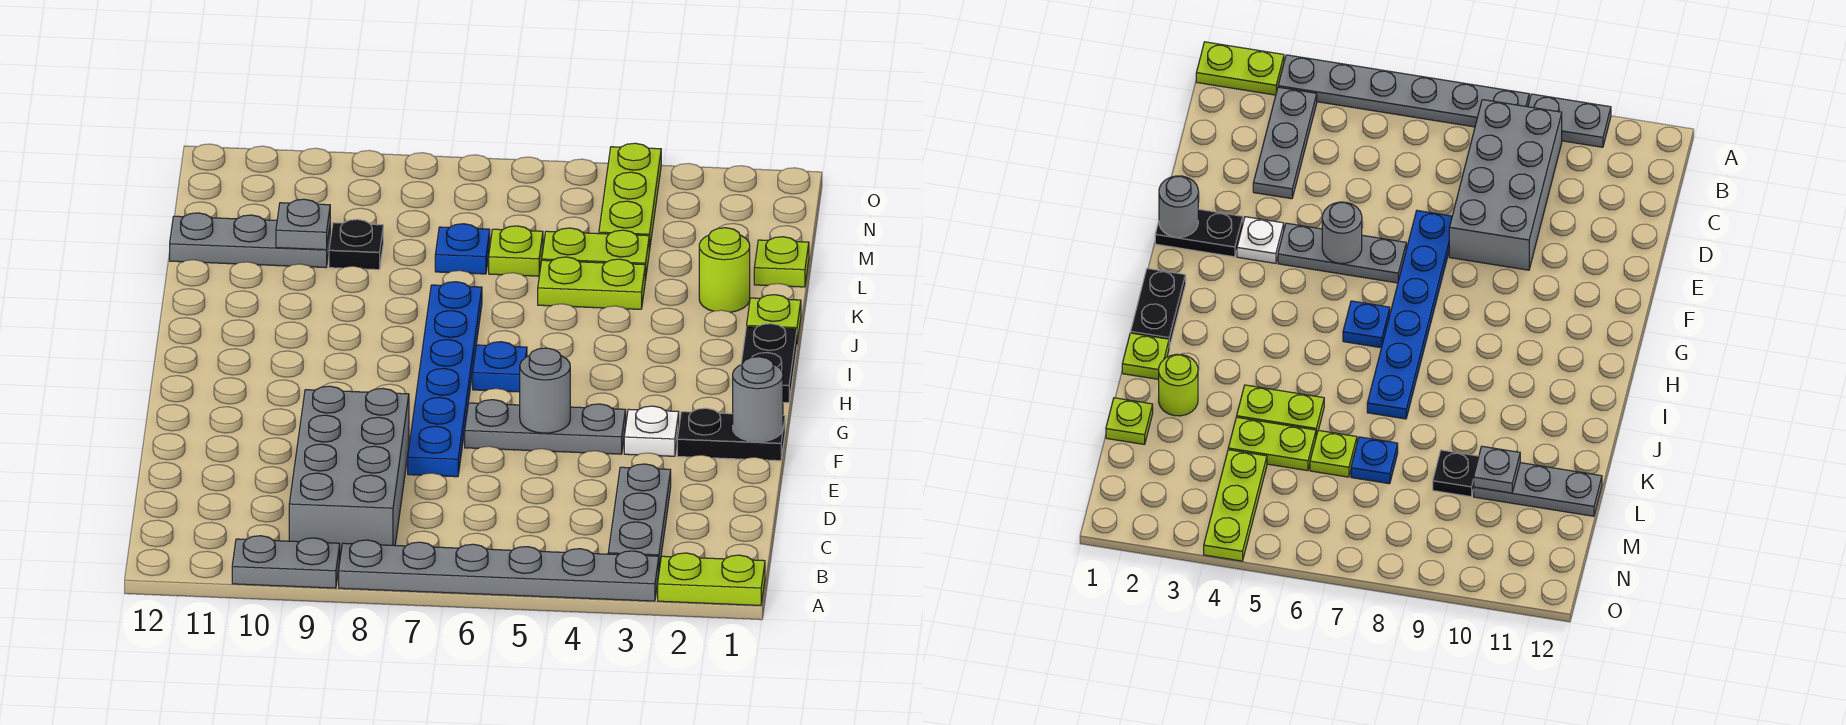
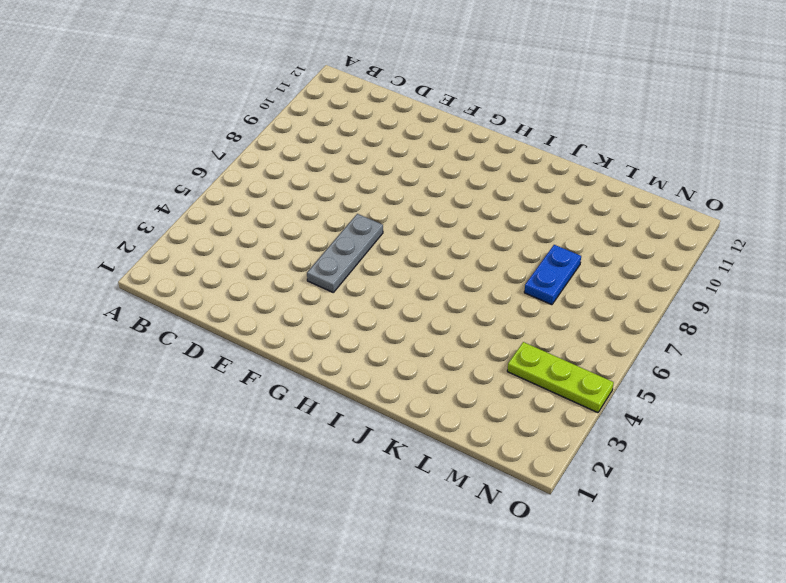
blue plate L7:L8 level 1 -> blue plate L7 level 1
none -> lime plate A1:A2 level 1
none -> grey plate A3:A8 level 1
none -> grey plate A9:A10 level 1

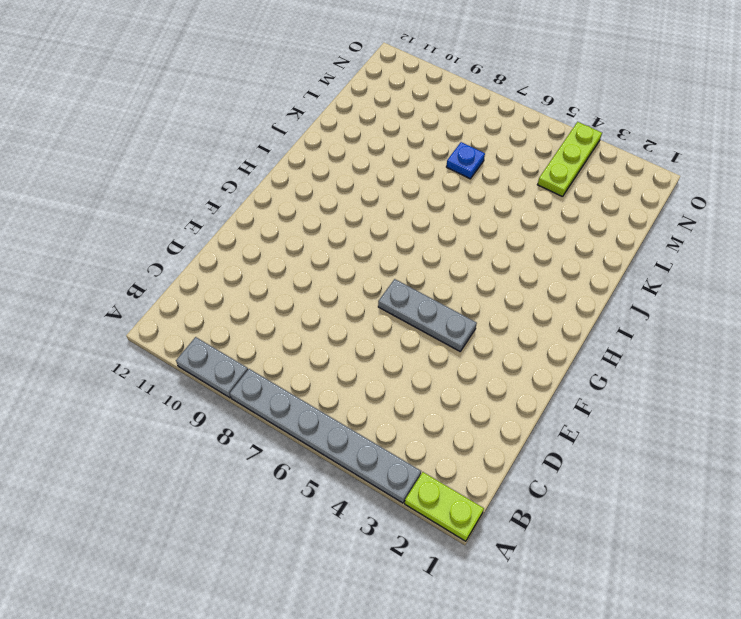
none -> grey plate B3:D3 level 1
none -> grey brick B8:E9 level 1
none -> blue plate E7:J7 level 1

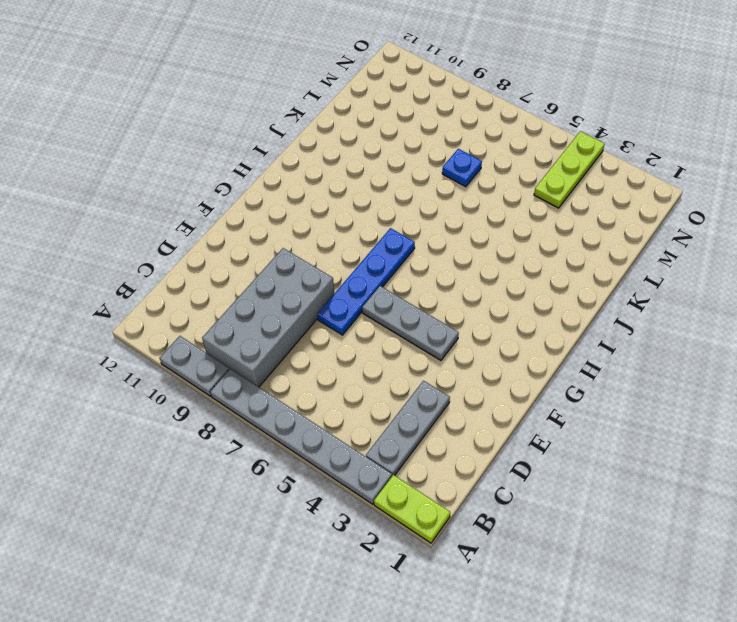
blue plate E7:H7 level 1 -> blue plate E7:J7 level 1
none -> black plate F1:F2 level 1
none -> white plate F3 level 1
none -> black plate H1:I1 level 1

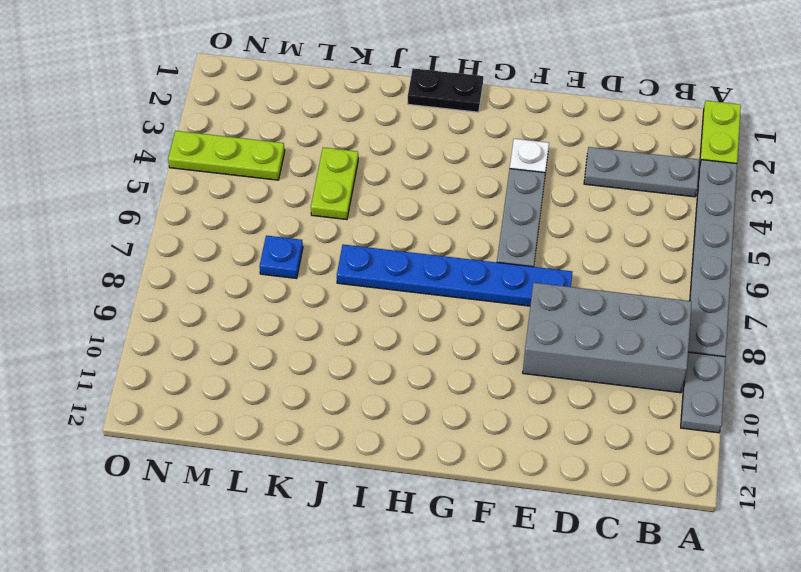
none -> black plate F1:F2 level 1
none -> blue plate H6 level 1
none -> lime plate J1 level 1

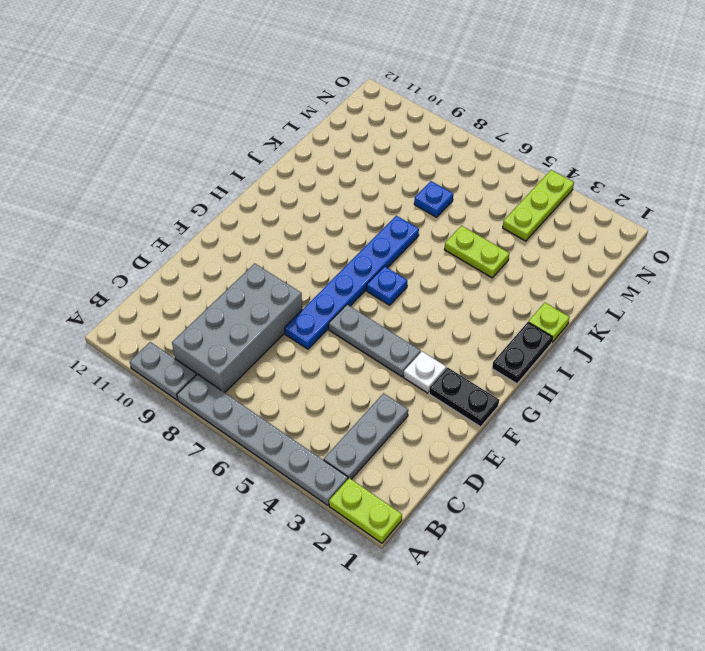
none -> lime round brick K2 level 1
none -> lime plate L1 level 1
none -> lime plate L4:L5 level 1

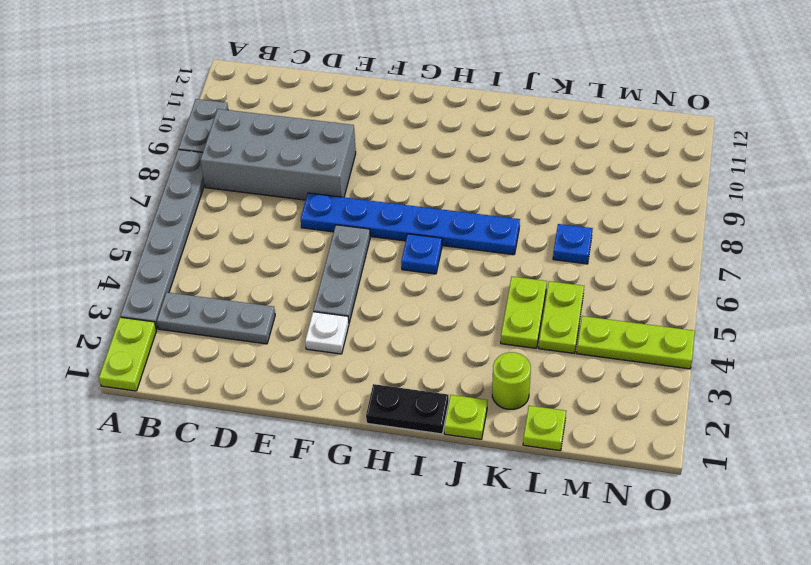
none -> black plate F1:F2 level 1
none -> lime plate L6 level 1
none -> black plate L9 level 1

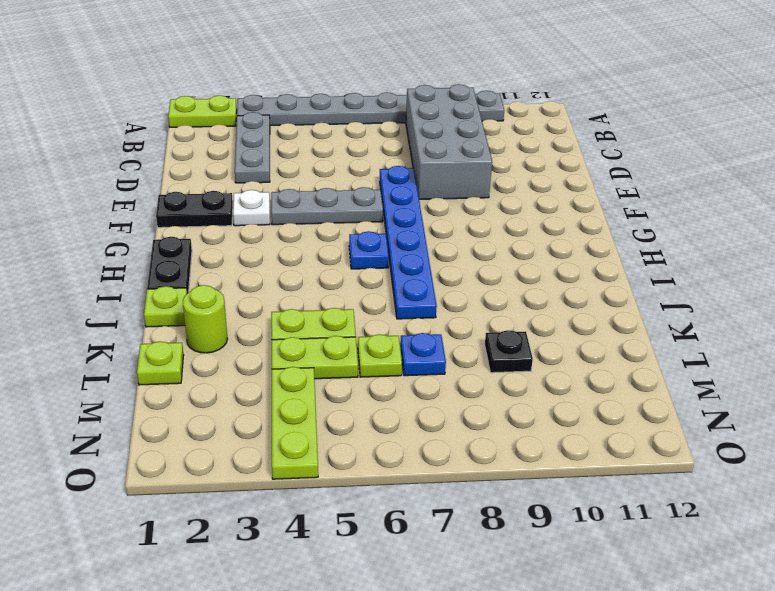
none -> grey plate L10:L12 level 1
none -> grey round brick F1 level 2
none -> grey round brick F5 level 2

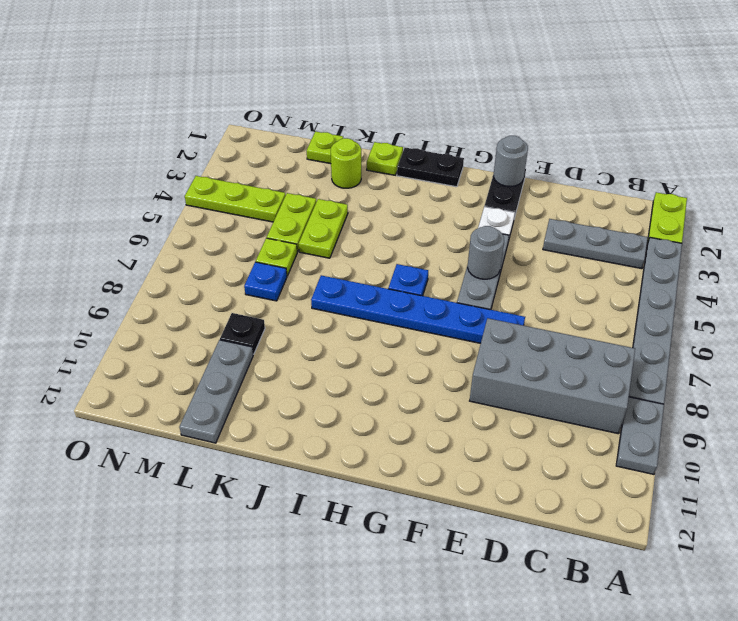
none -> grey plate L10 level 2

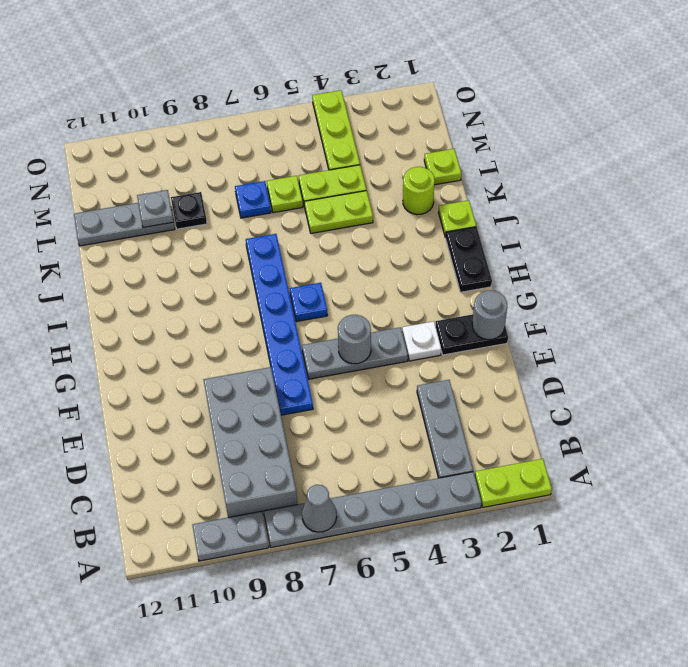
grey cone A7 level 2 -> none

